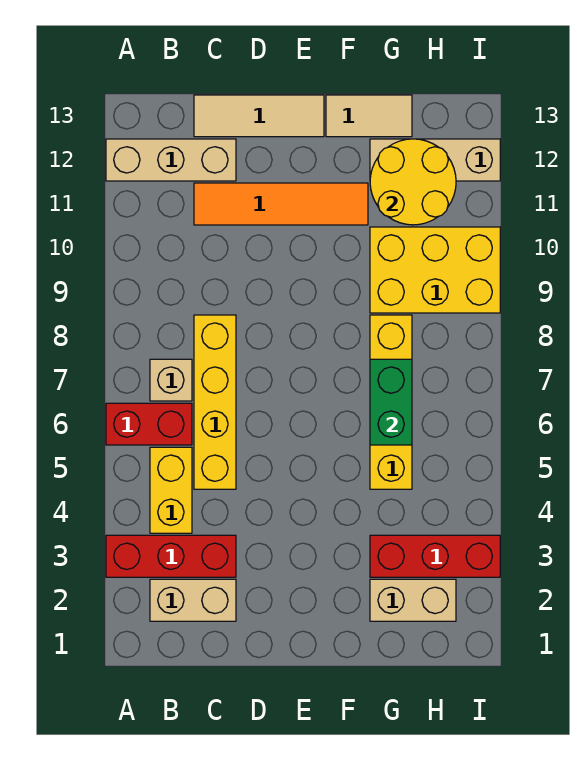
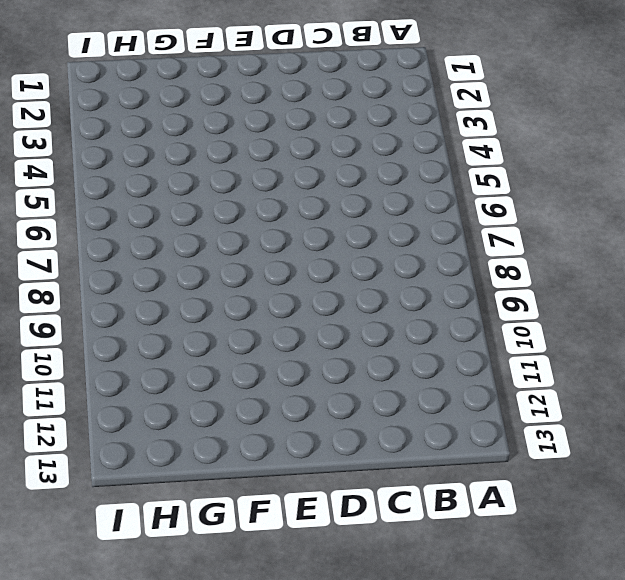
none -> red brick A3:C3 level 1
none -> red brick A6:B6 level 1
none -> tan brick A12:C12 level 1

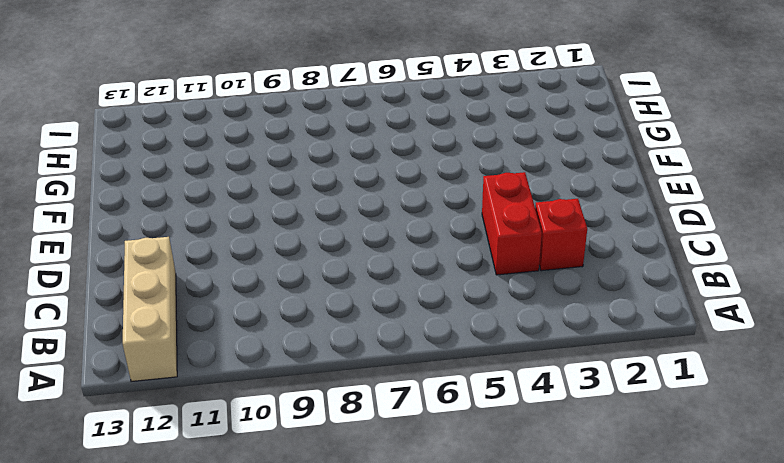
red brick C3 level 1 -> red brick A3:C3 level 1
red brick C4:D4 level 1 -> red brick A6:B6 level 1
none -> tan brick B2:C2 level 1
none -> yellow brick B4:B5 level 1
none -> tan brick B7 level 1

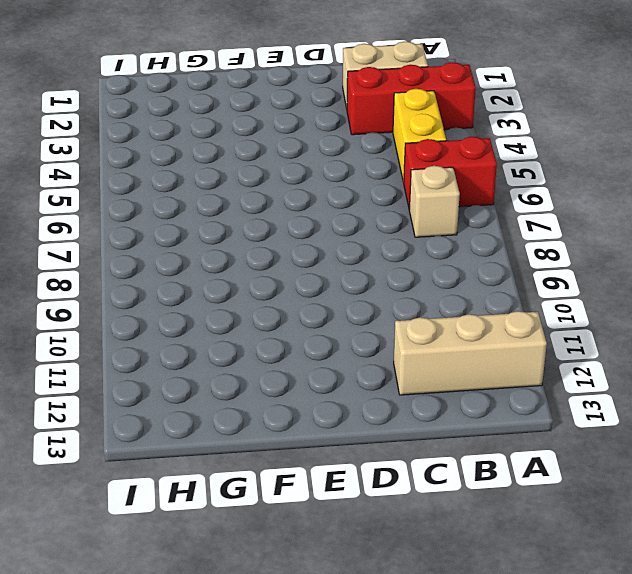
none -> yellow brick C5:C8 level 1
none -> orange tile C11:F11 level 1
none -> tan tile C13:E13 level 1

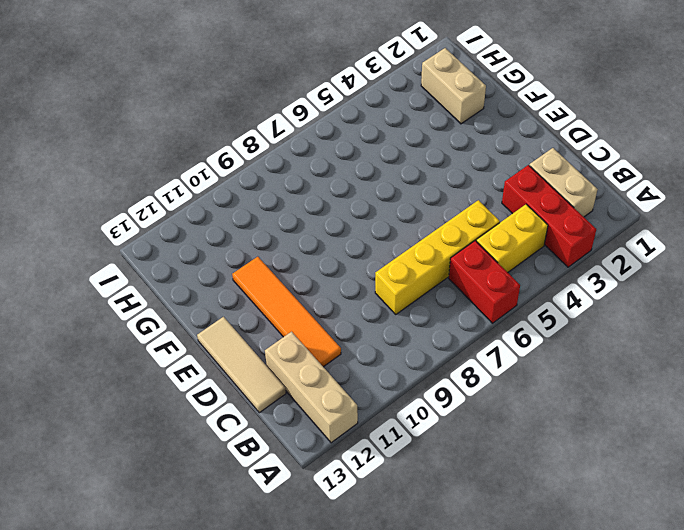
none -> tan brick B7 level 1
none -> tan tile F13:G13 level 1
none -> red brick G3:I3 level 1

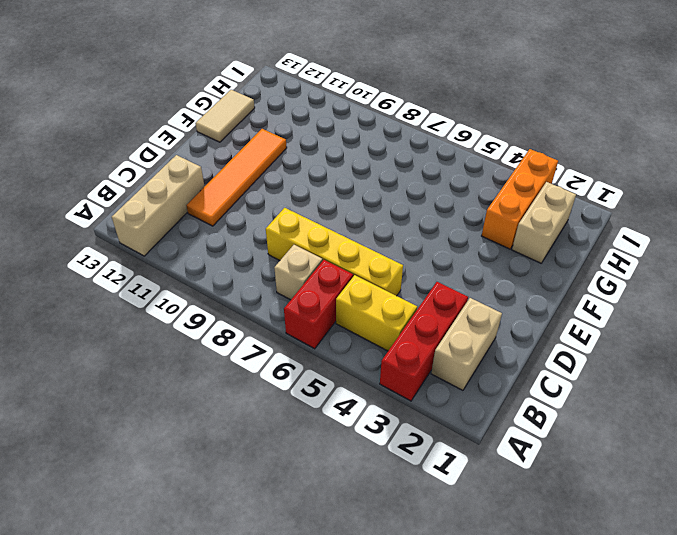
orange brick G3:I3 level 1 -> red brick G3:I3 level 1
none -> tan tile C13:E13 level 1
none -> yellow brick G5:G8 level 1
none -> yellow brick G9:I10 level 1

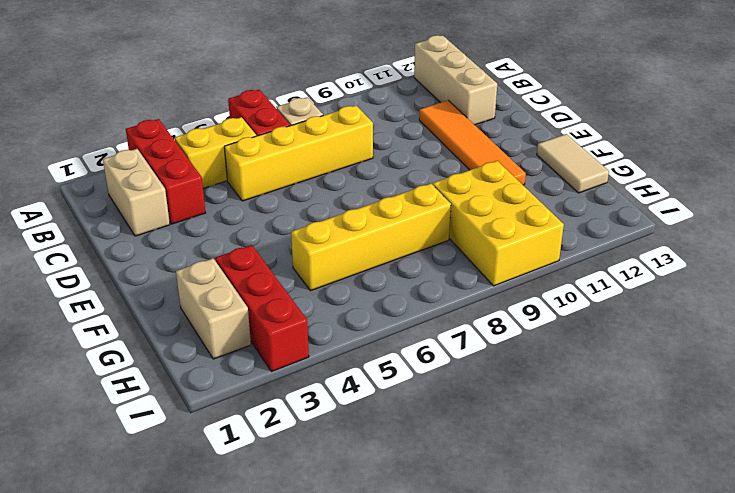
none -> tan tile C13:E13 level 1
none -> tan brick G12:I12 level 1
none -> green brick G6:G7 level 2

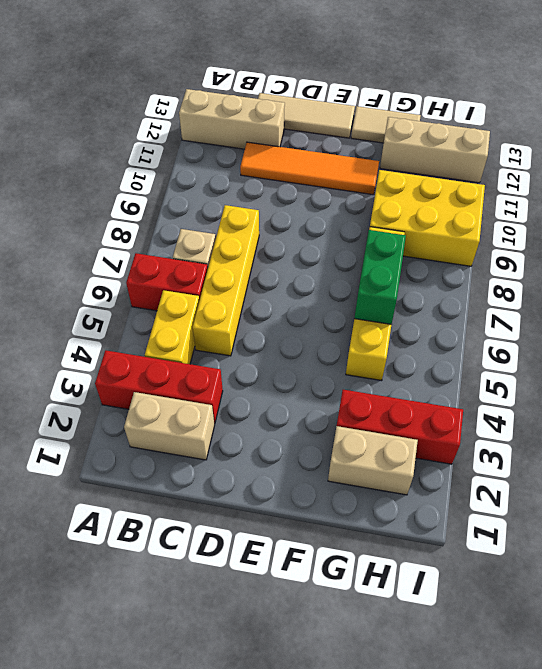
none -> yellow round brick G11:H12 level 2

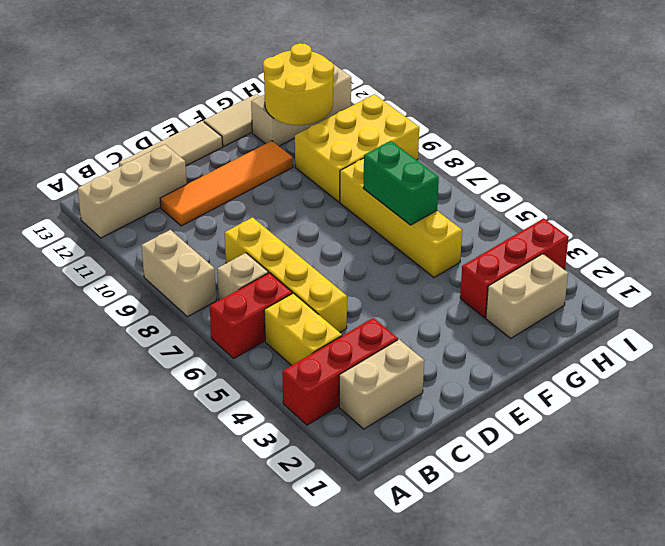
tan brick A8:A9 level 1 -> none

